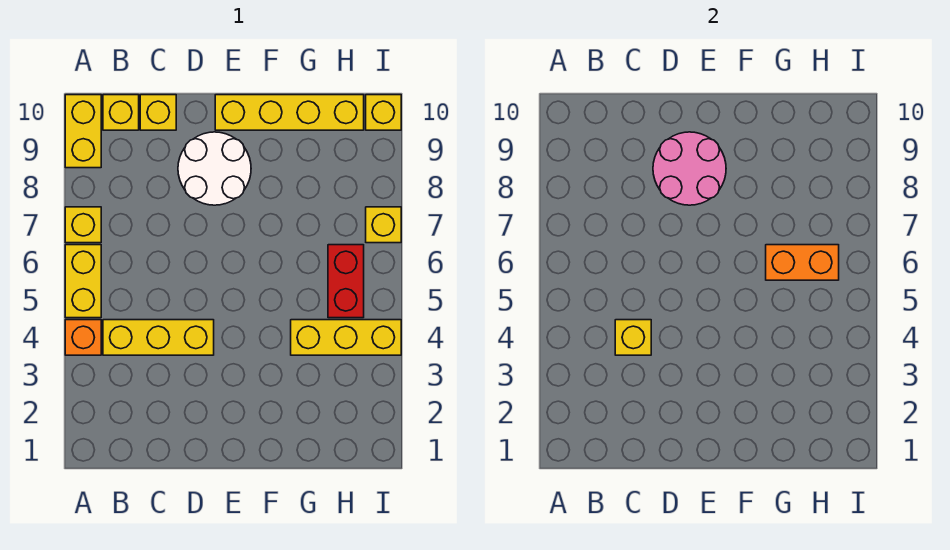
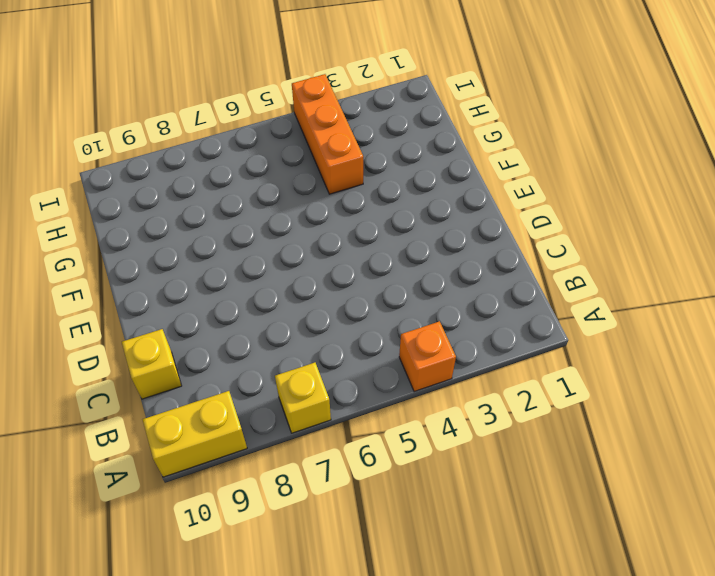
orange brick G4:I4 level 1 -> yellow brick G4:I4 level 1
none -> yellow brick A5:A6 level 1
none -> yellow brick B4:D4 level 1
none -> yellow brick B10 level 1

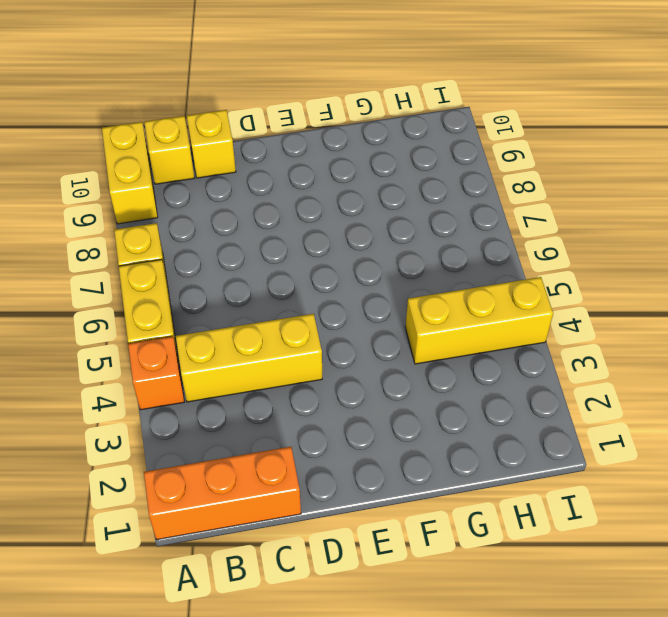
orange brick A1:C1 level 1 -> none
none -> white round brick D8:E9 level 1
none -> yellow brick E10:H10 level 1
none -> red brick H5:H6 level 1

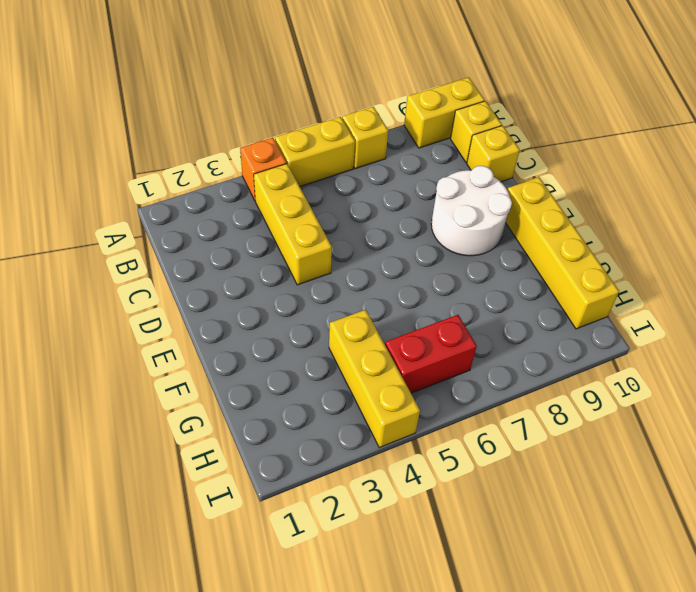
none -> yellow brick I7 level 1
none -> yellow brick I10 level 1
none -> yellow brick C4 level 2

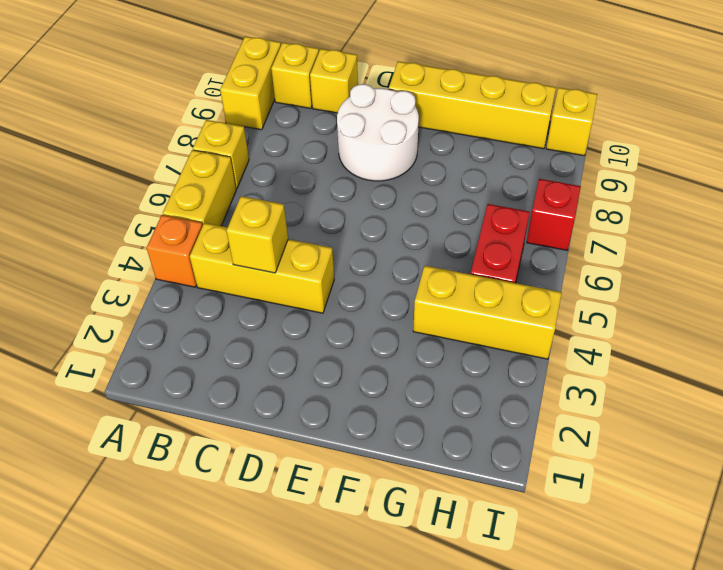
red brick I7 level 1 -> yellow brick I7 level 1
none -> pink round brick D8:E9 level 2
none -> orange brick G6:H6 level 2

